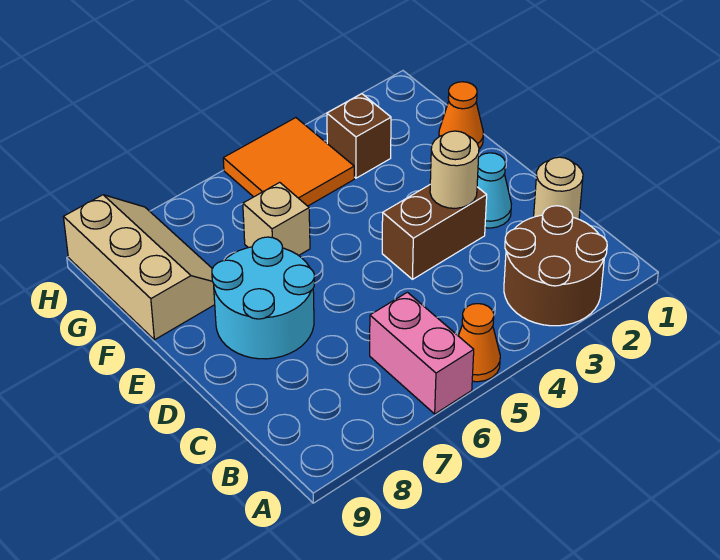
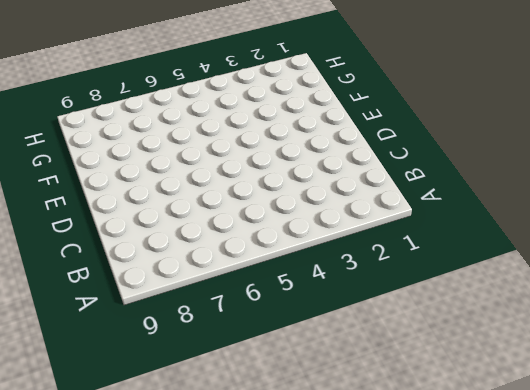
none -> brown round brick A2:B3 level 1
none -> orange cone A5 level 1
none -> pink brick A6:B6 level 1

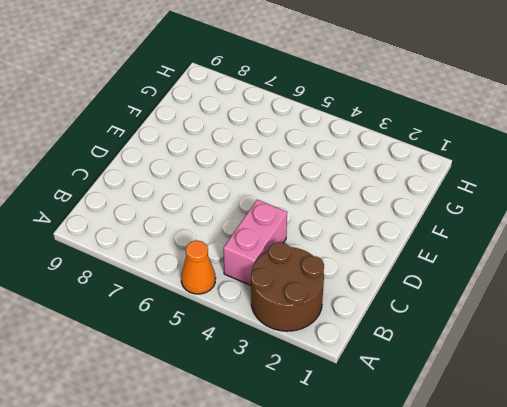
pink brick B4:C4 level 1 -> pink brick A6:B6 level 1
none -> tan round brick C1 level 1
none -> cyan cone D2 level 1
none -> brown brick D3:D4 level 1

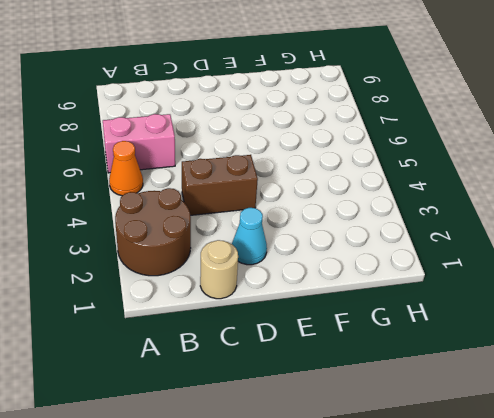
brown brick C4:D4 level 1 -> brown brick D3:D4 level 1
none -> cyan round brick D7:E8 level 1
none -> orange cone F1 level 1
none -> tan brick F6 level 1

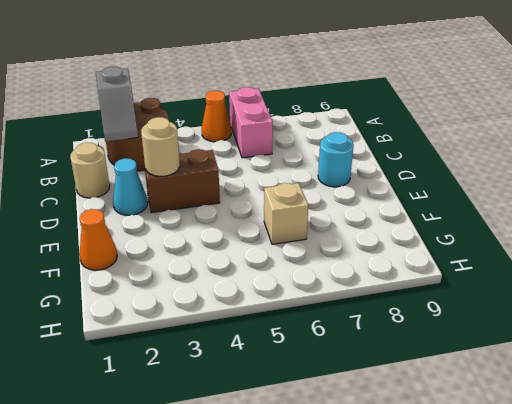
grey slope A2:B2 level 2 top A -> none
cyan round brick D8 level 1 -> cyan round brick D7:E8 level 1
none -> tan slope F8:H9 level 1 top 9
none -> brown brick G3 level 1
none -> orange tile G4:H5 level 1

